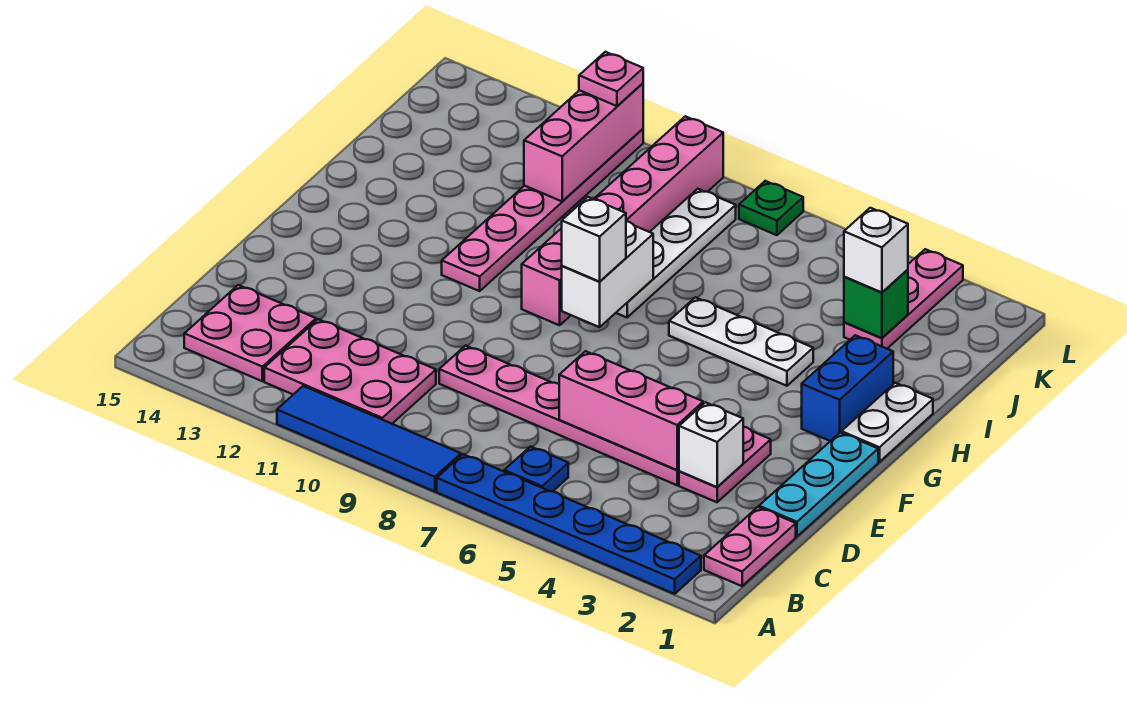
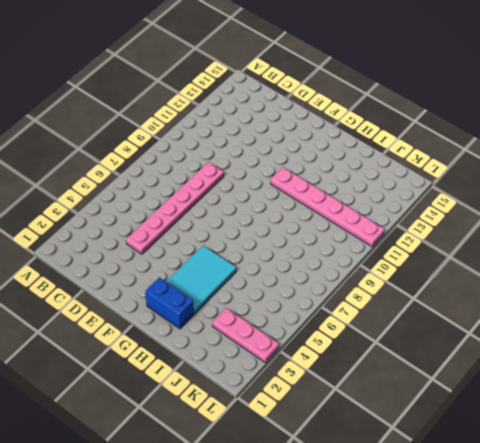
cyan tile G3:H5 level 1 -> white plate H4:H6 level 1
none -> blue plate A2:A7 level 1
none -> blue tile A8:A11 level 1
none -> pink plate B1:C1 level 1

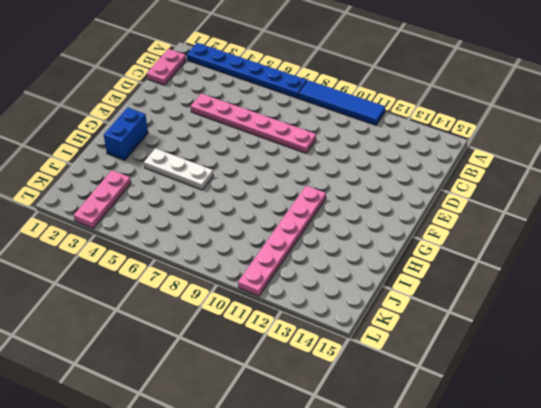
none -> blue plate B6 level 1
none -> pink plate B10:C12 level 1
none -> pink plate B13:C14 level 1

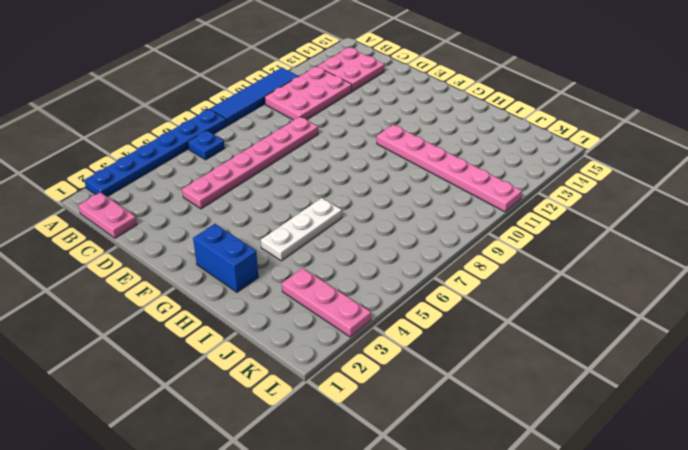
none -> cyan plate D1:F1 level 1
none -> pink plate D3:E3 level 1
none -> white plate G1:H1 level 1

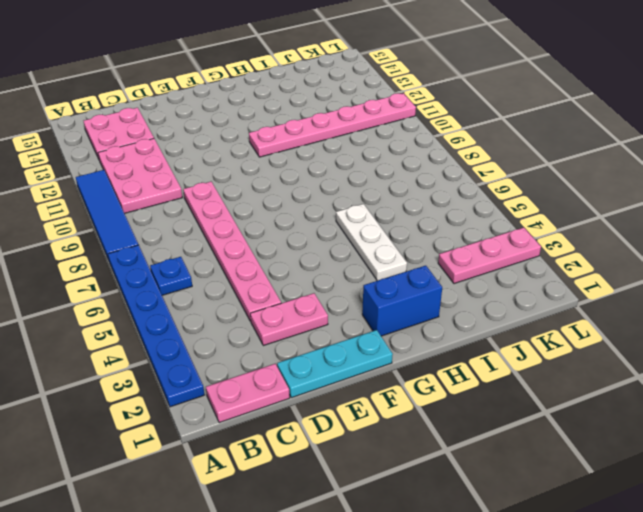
none -> white plate G1:H1 level 1
none -> pink brick G9:L9 level 1
none -> white plate H8:K8 level 1

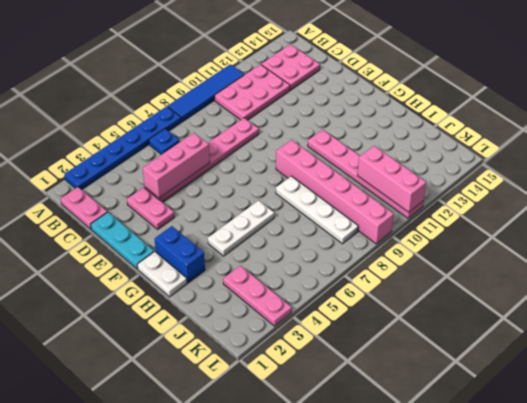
none -> green plate L7 level 1
none -> white brick D3 level 2
none -> white brick G8:H8 level 2

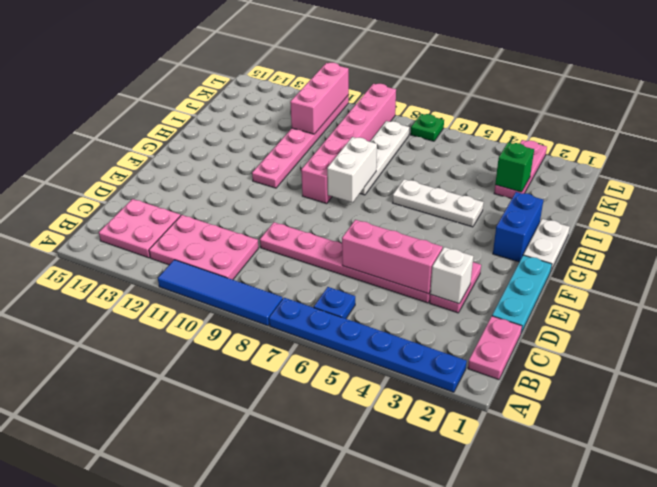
none -> white brick G8 level 3
none -> white brick J3 level 3
none -> pink plate L11 level 3

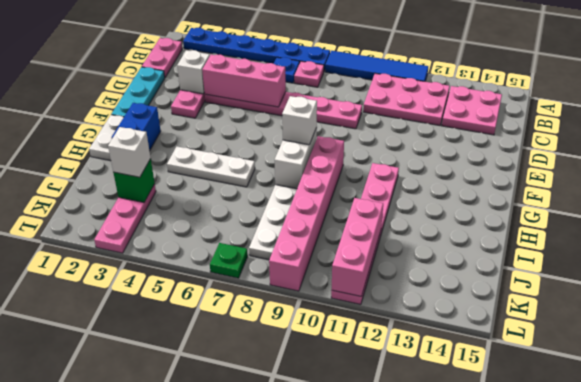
pink plate B7 level 1 -> pink plate L11 level 3

